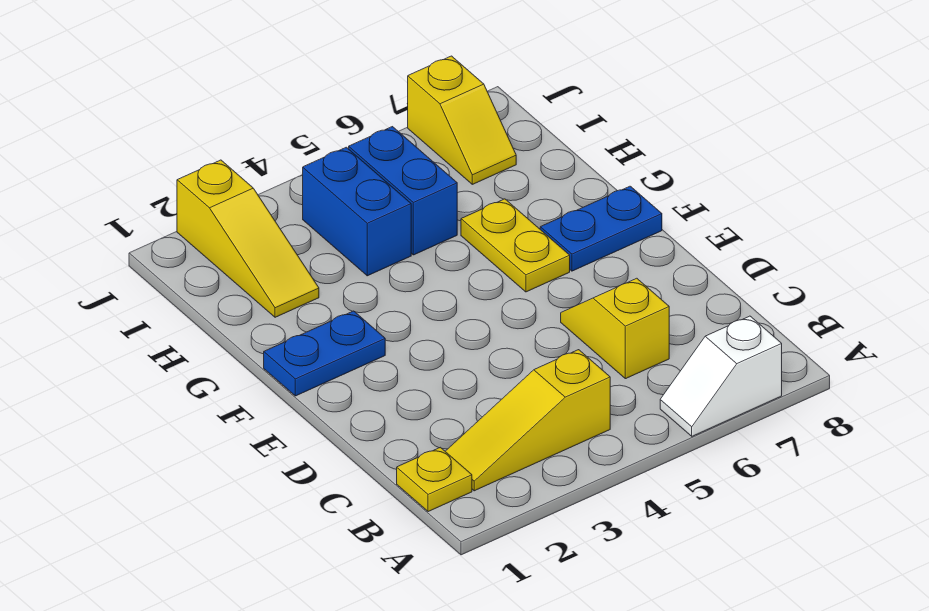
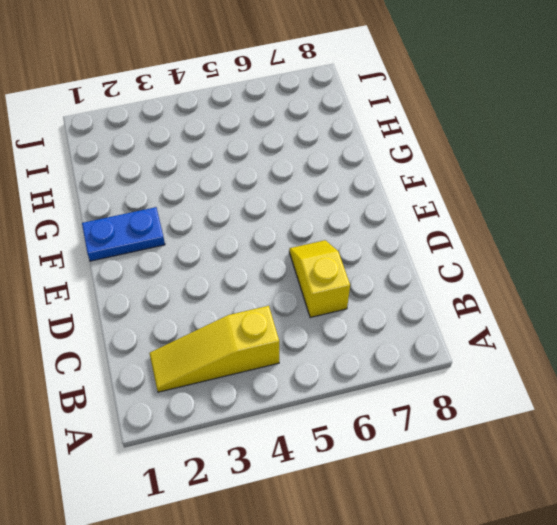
none -> white slope A6:A7 level 1 top 7
none -> yellow plate B1 level 1

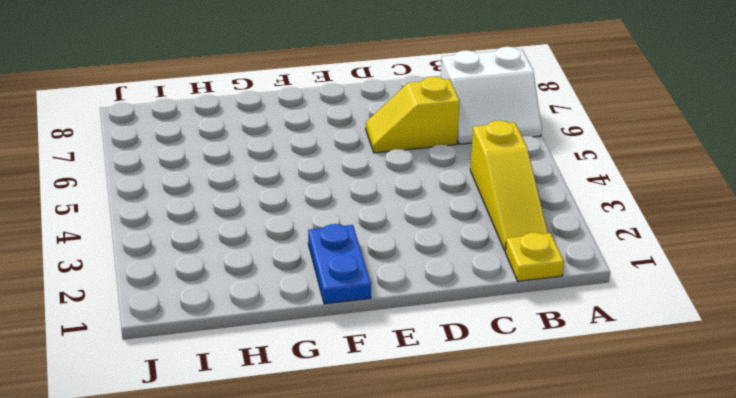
white slope A6:B7 level 1 top 7 -> white slope A6:A7 level 1 top 7
none -> yellow plate F6:G6 level 1
none -> blue plate F7:F8 level 1

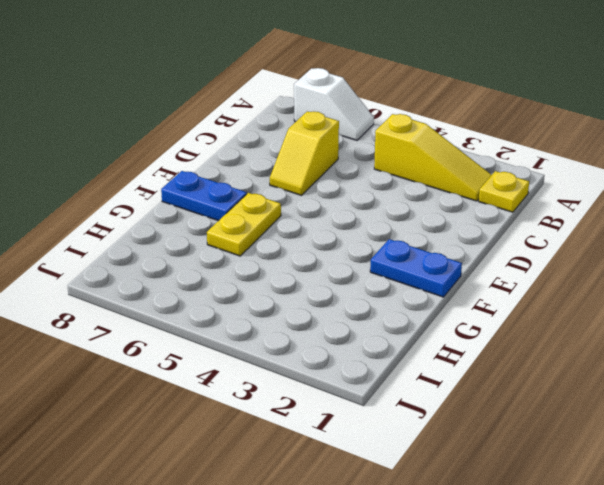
none -> yellow slope H2:J2 level 1 top J
none -> blue brick H4:I4 level 1

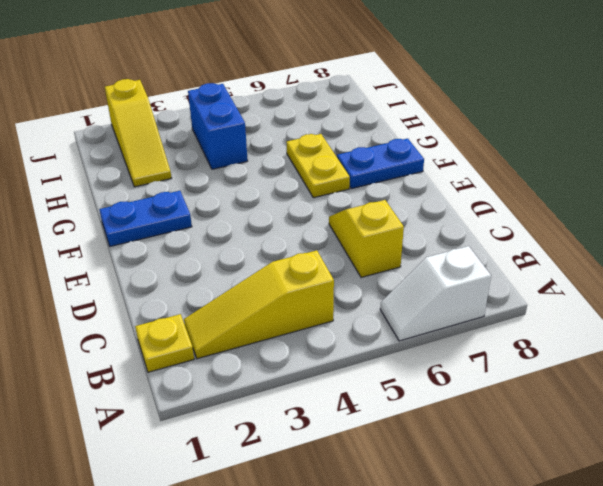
none -> blue brick H5:I5 level 1
none -> yellow slope I7:J7 level 1 top J

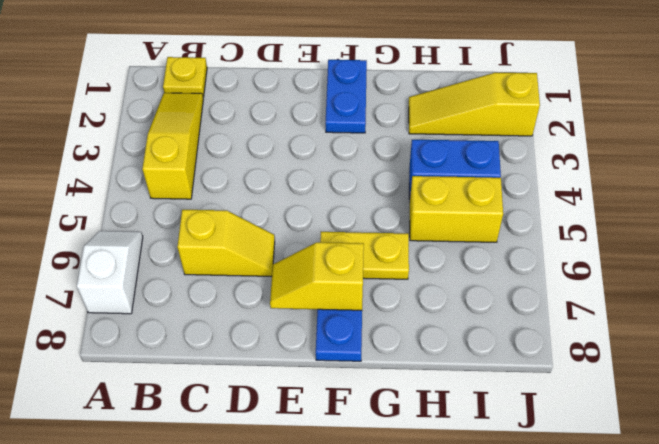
yellow slope E7:F7 level 2 top F -> yellow slope I7:J7 level 1 top J
yellow brick H5:I5 level 1 -> blue brick H5:I5 level 1

